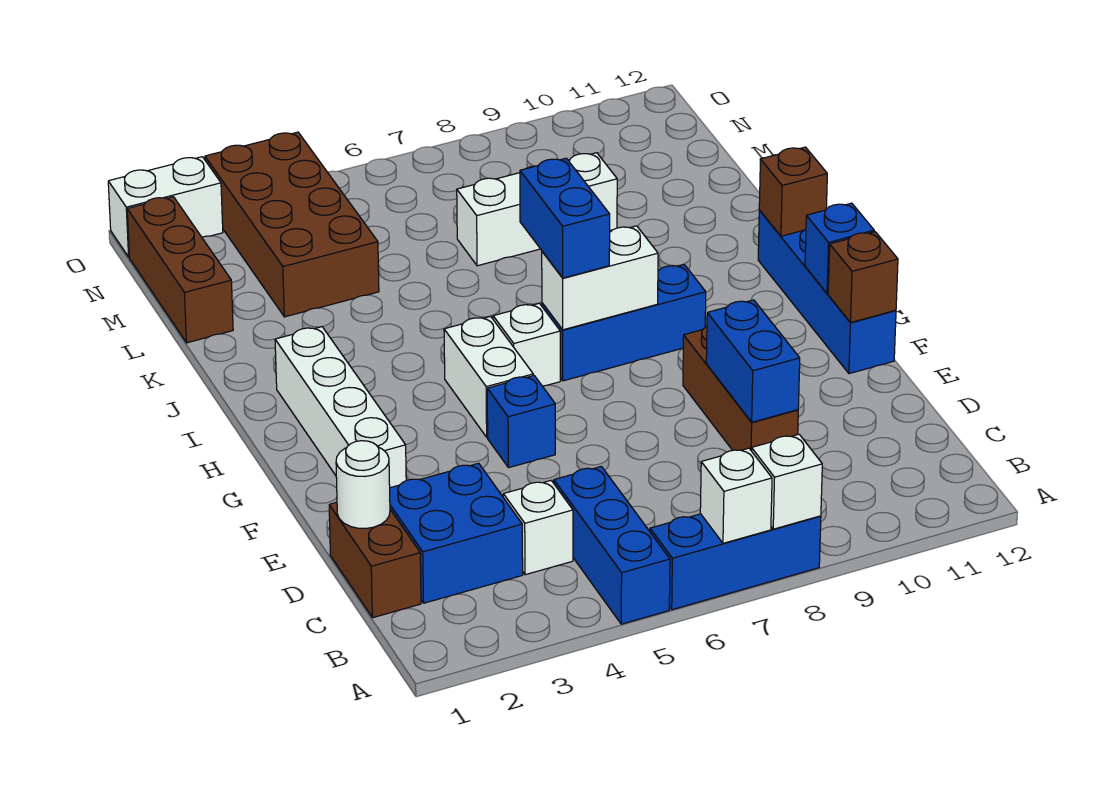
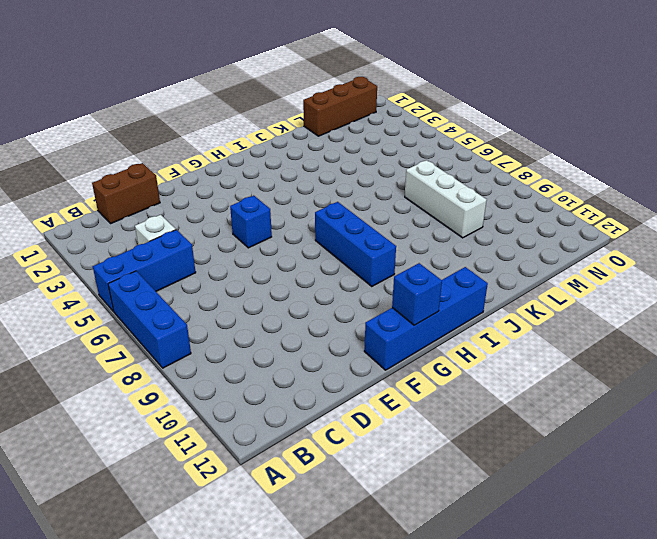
none -> blue brick C2:D3 level 1
none -> brown brick D9:F9 level 1
none -> white brick F2:I2 level 1

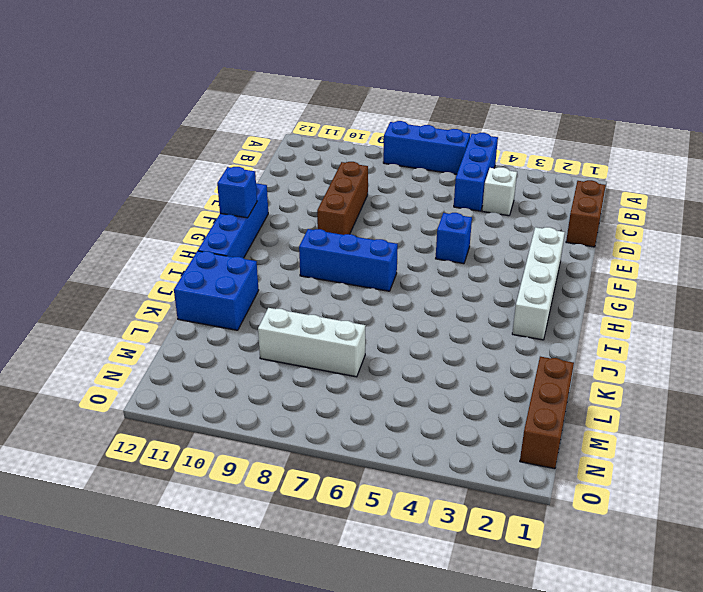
blue brick J11:K12 level 1 -> blue brick C2:D3 level 1
none -> white brick G5:H5 level 1
none -> white brick H6 level 1
none -> brown brick L3:O4 level 1

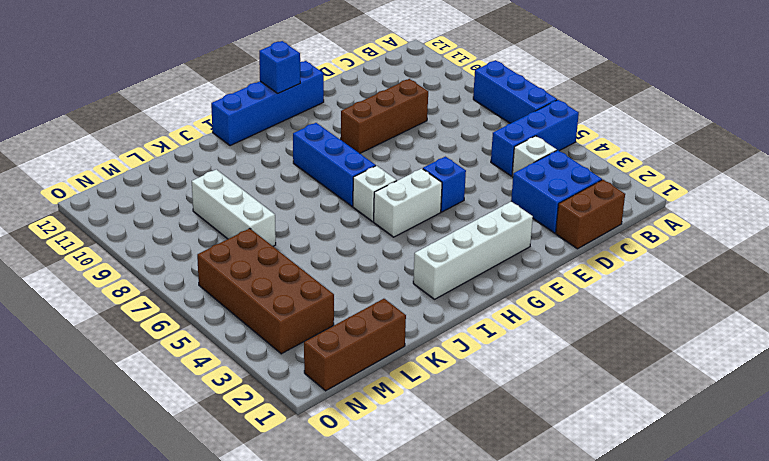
brown brick M3:N6 level 1 -> brown brick L3:O4 level 1
none -> white brick O1:O2 level 1
none -> white brick A7 level 2
none -> white brick A8 level 2

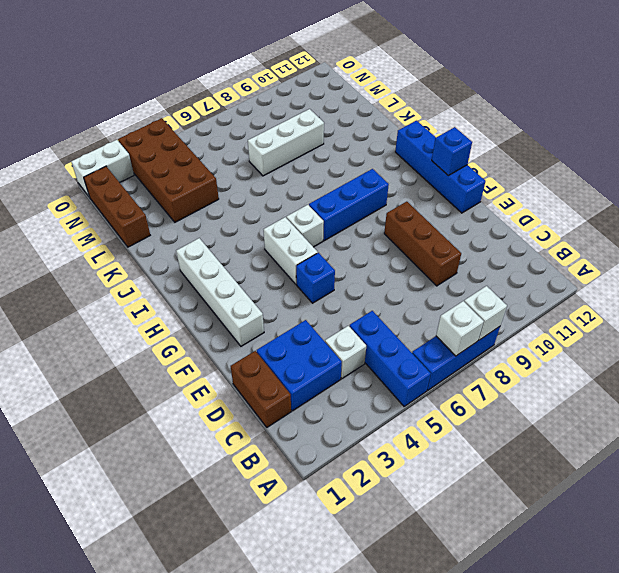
none -> white round brick D1 level 2
none -> blue brick D9:E9 level 2
none -> brown brick F12 level 2

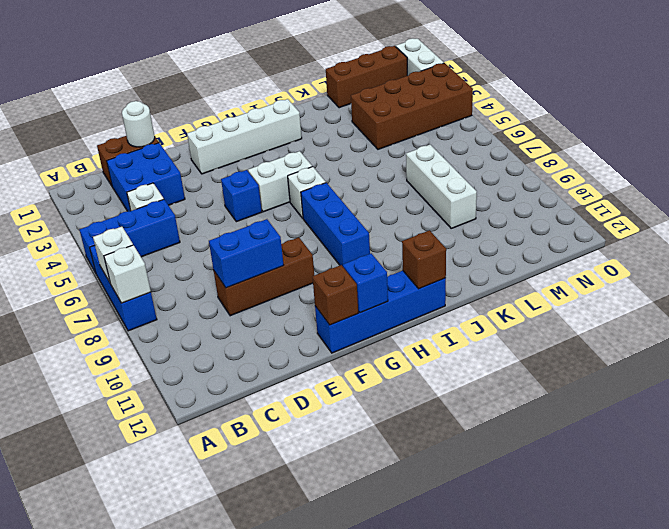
none -> white brick H7:H8 level 2
none -> blue brick H7:I7 level 3

